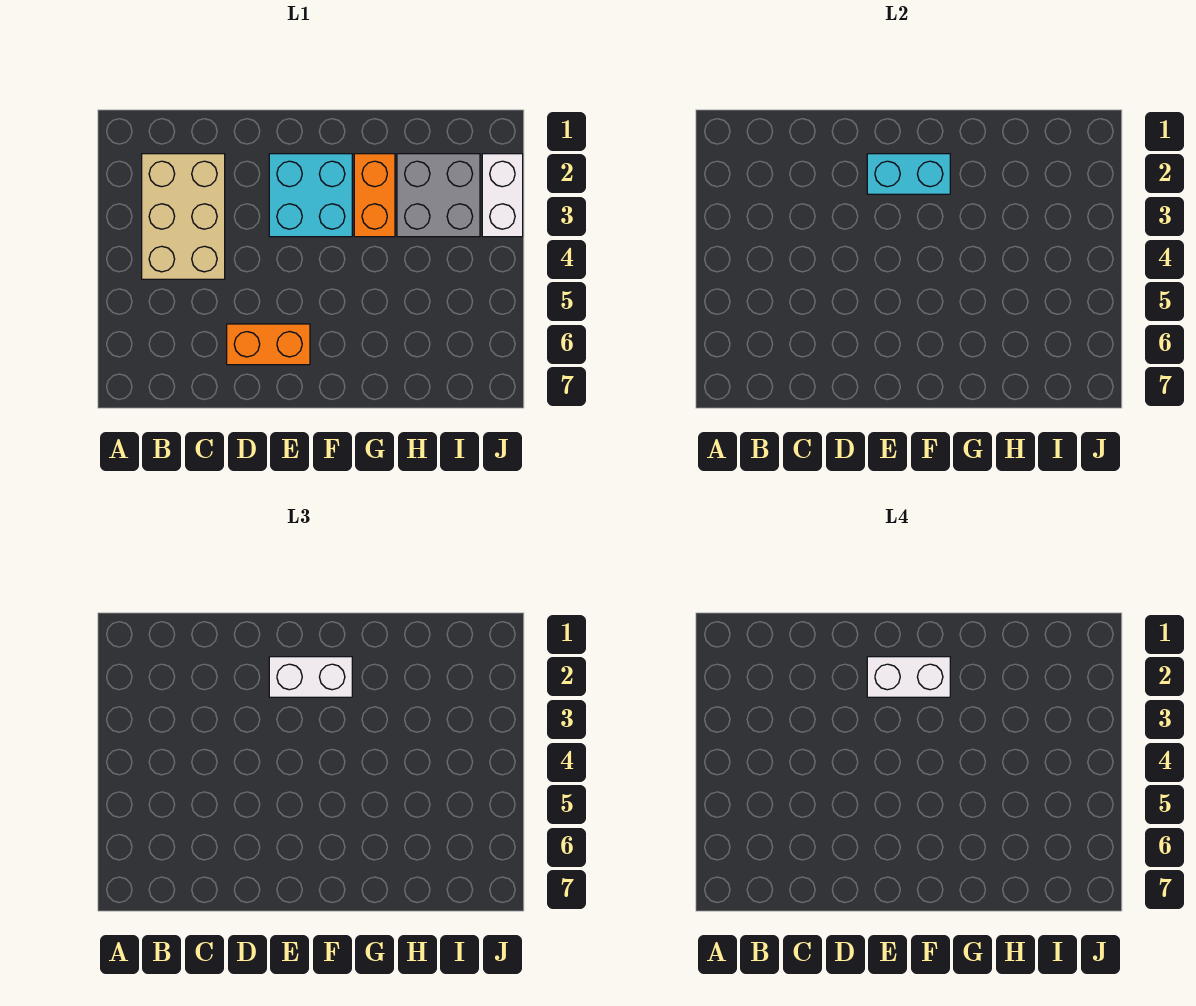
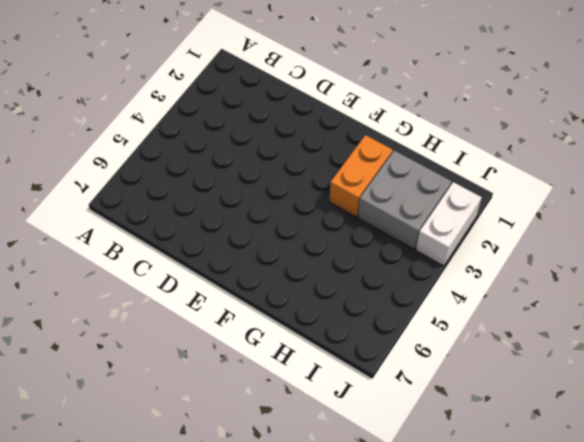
none -> tan brick B2:C4 level 1
none -> orange brick D6:E6 level 1

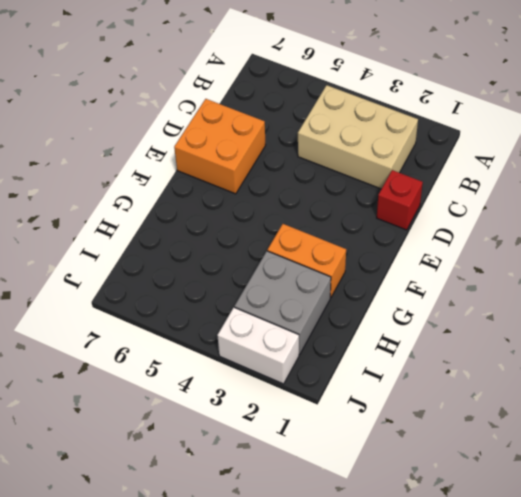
red brick D1 level 1 -> none
orange brick D6:E7 level 1 -> orange brick D6:E6 level 1
none -> cyan brick E2:F3 level 1
none -> cyan brick E2:F2 level 2

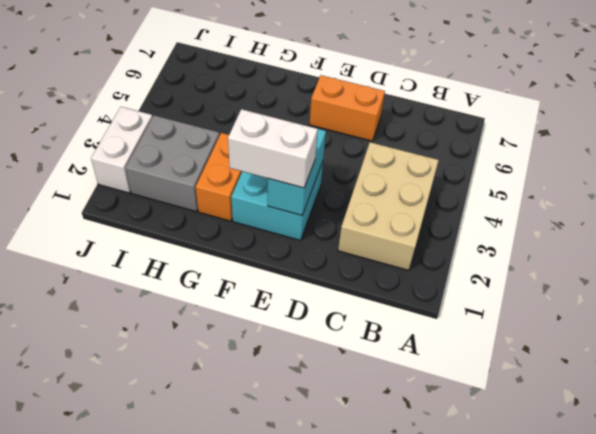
cyan brick E2:E3 level 2 -> cyan brick E2:F2 level 2
none -> white brick E2:F2 level 4

